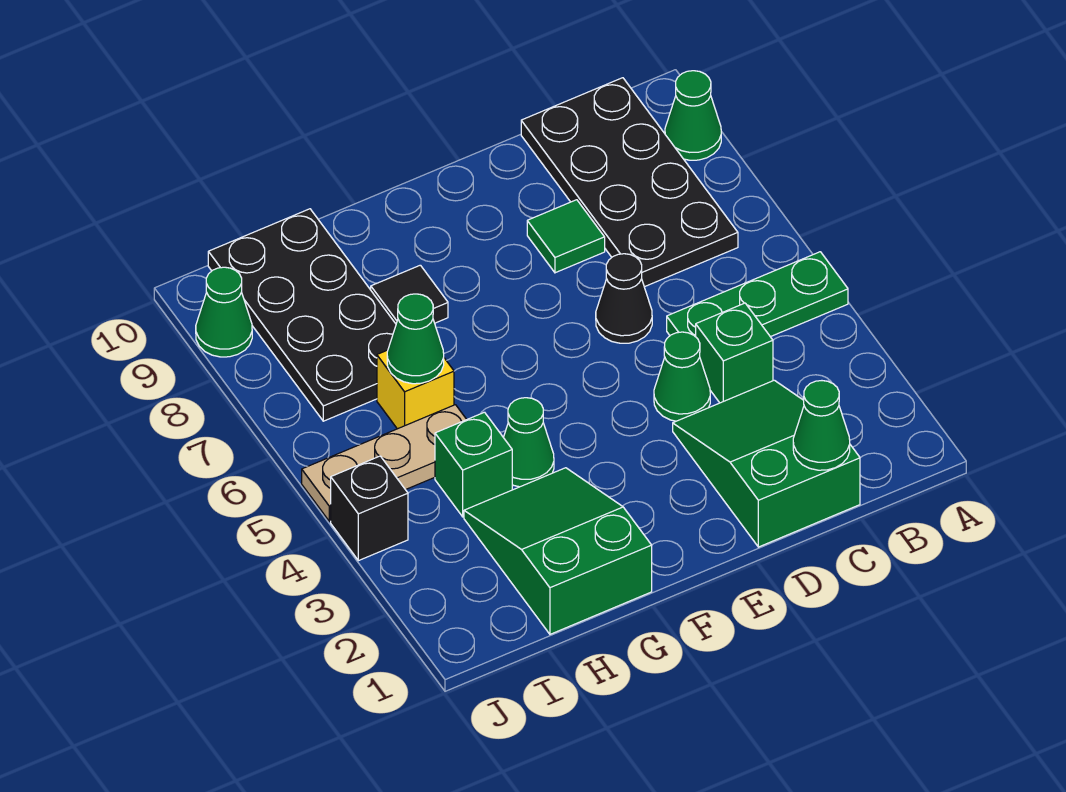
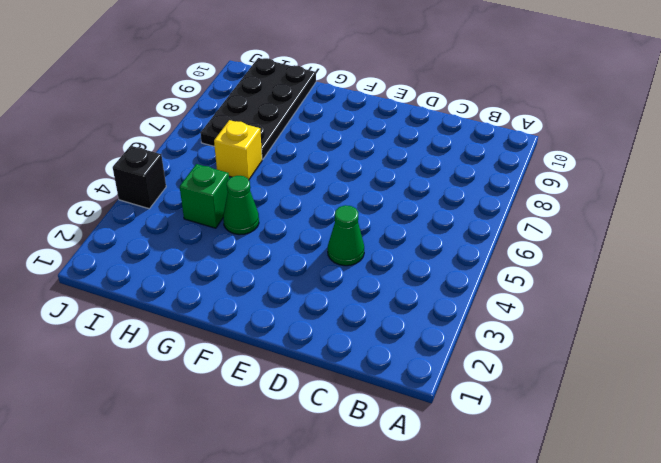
none -> green plate A5:C5 level 1
none -> green cone A9 level 1
none -> black plate B7:C10 level 1

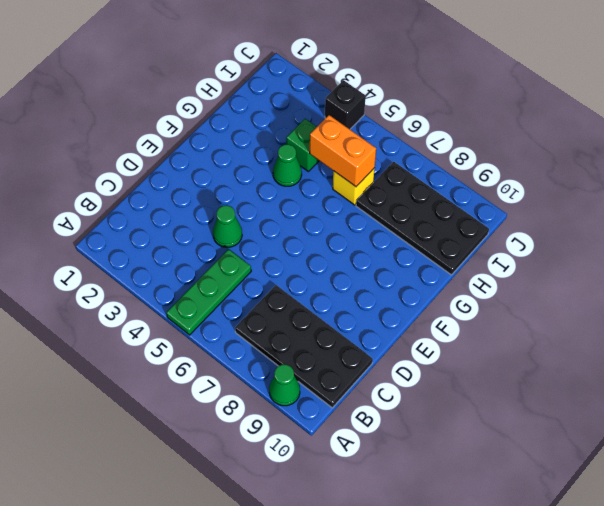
orange brick H5:H6 level 2 -> green cone H6 level 2
none -> green slope C1:D3 level 1 top 1
none -> green brick C4 level 1
none -> black cone D6 level 1

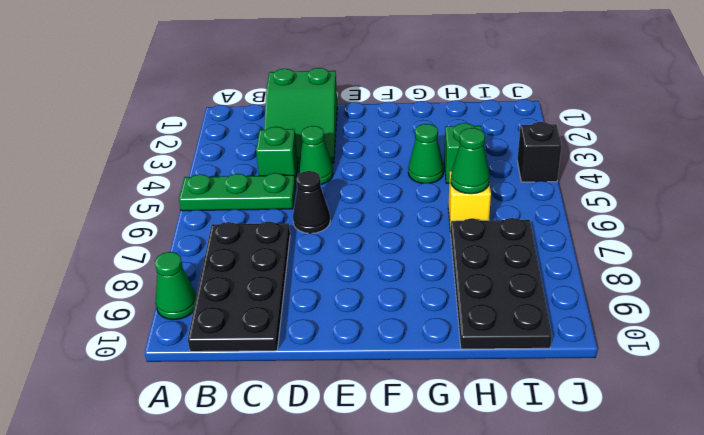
none -> green tile D8 level 1
none -> green slope G1:H3 level 1 top 1
none -> black tile G8 level 1

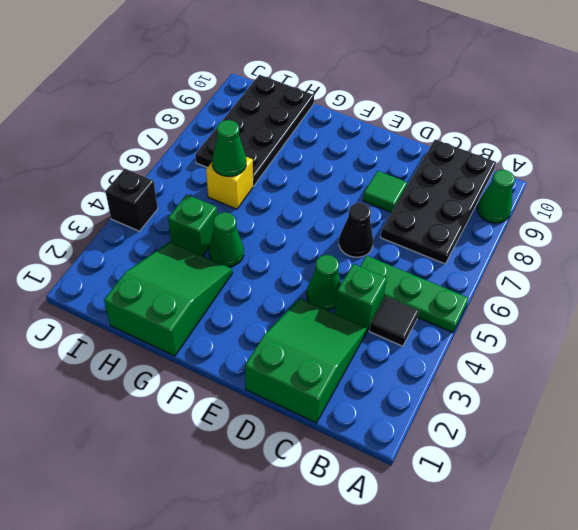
black tile B4 level 1 -> black tile G8 level 1
none -> tan plate H5:J5 level 1
none -> green cone J9 level 1
none -> green cone C1 level 2

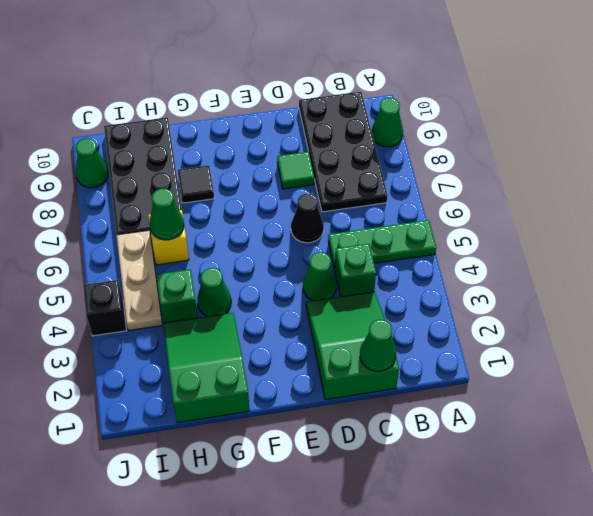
tan plate I4:I6 level 1 -> tan plate H5:J5 level 1

